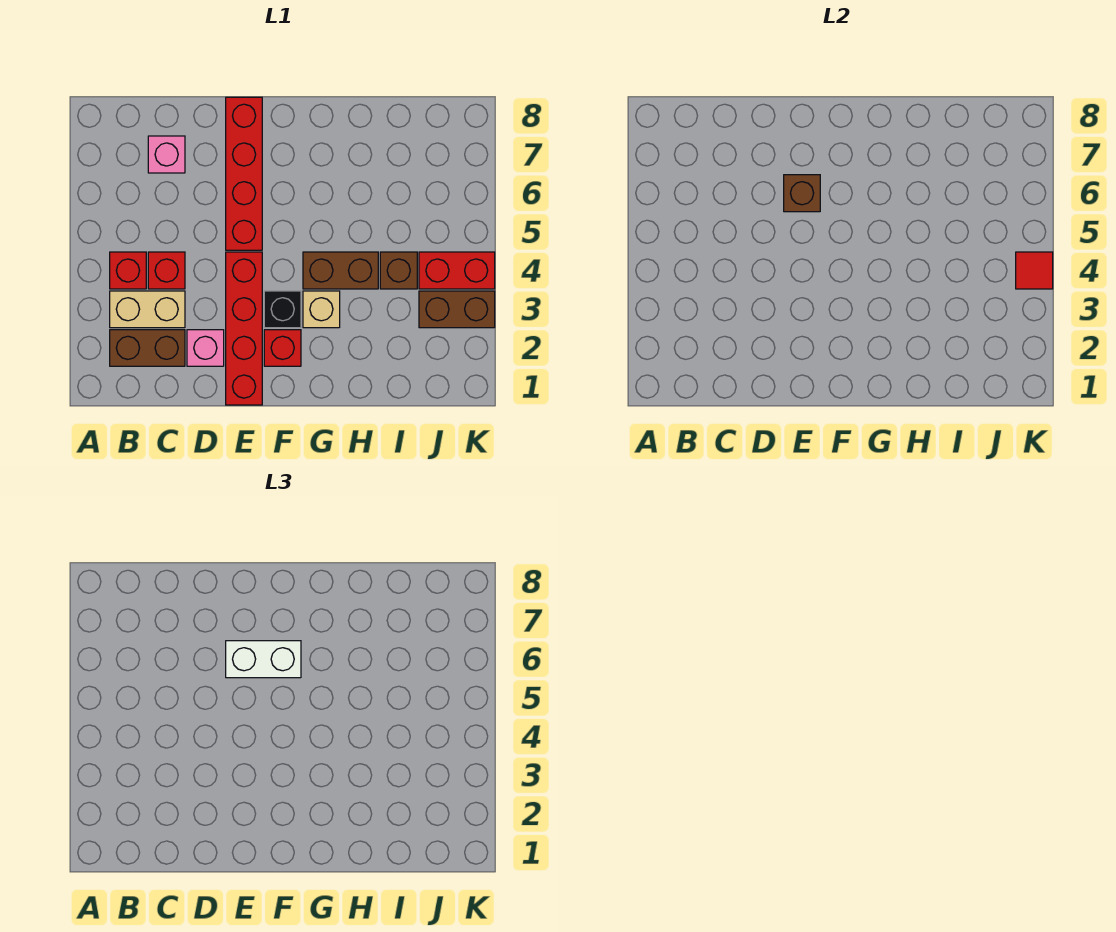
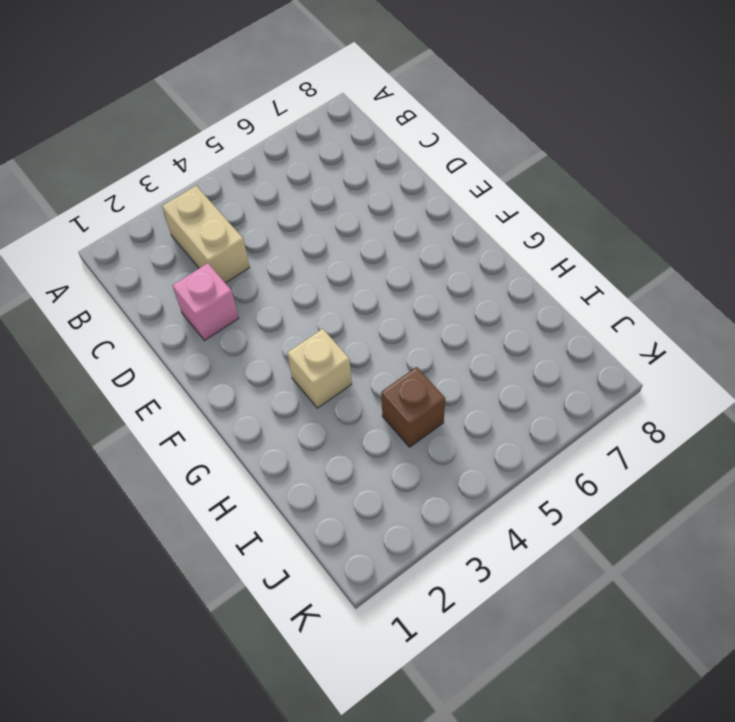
none -> brown brick B2:C2 level 1
none -> red brick B4 level 1
none -> red brick C4 level 1

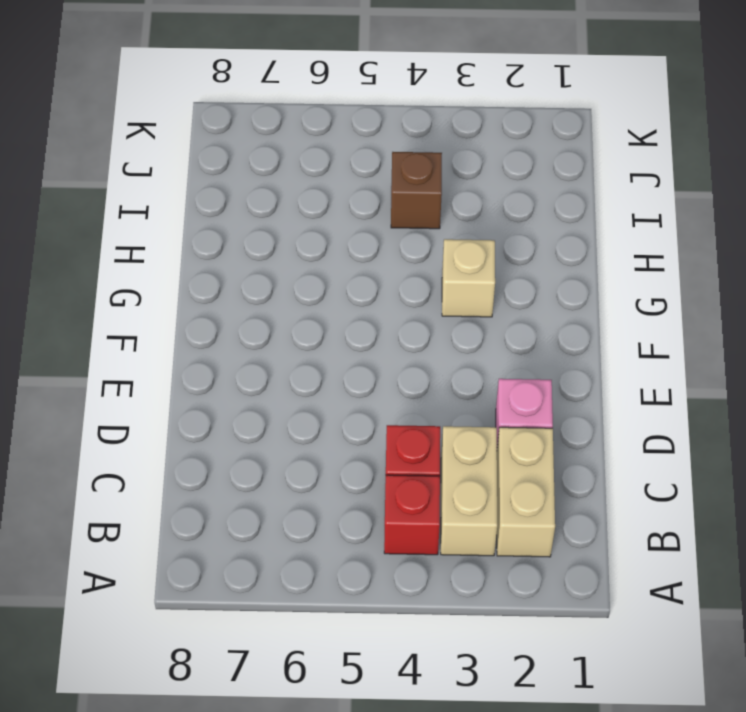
tan brick B2:C2 level 1 -> brown brick B2:C2 level 1
none -> pink brick C7 level 1
none -> red brick E1:E4 level 1
none -> red brick E5:E8 level 1

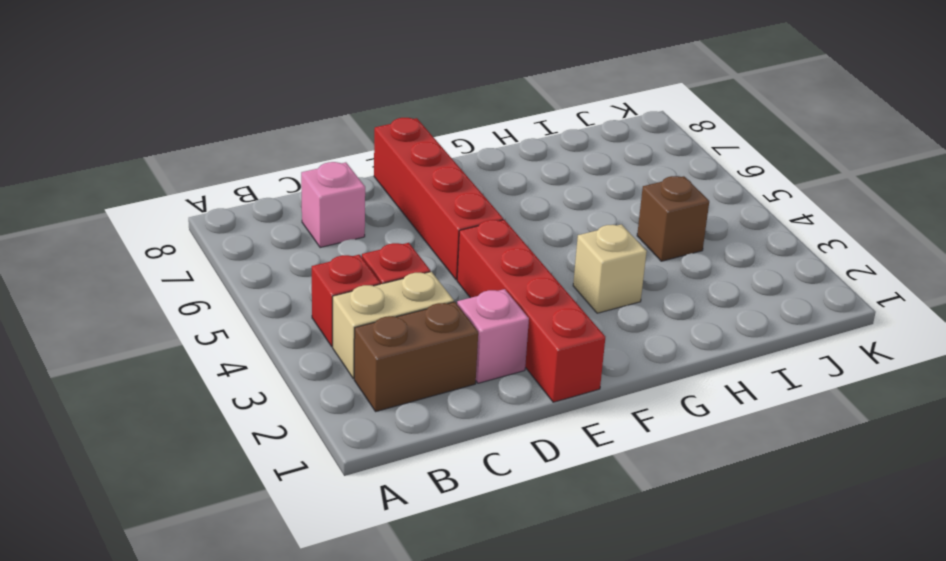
none -> red brick F2 level 1
none -> black brick F3 level 1
none -> brown brick G4:H4 level 1

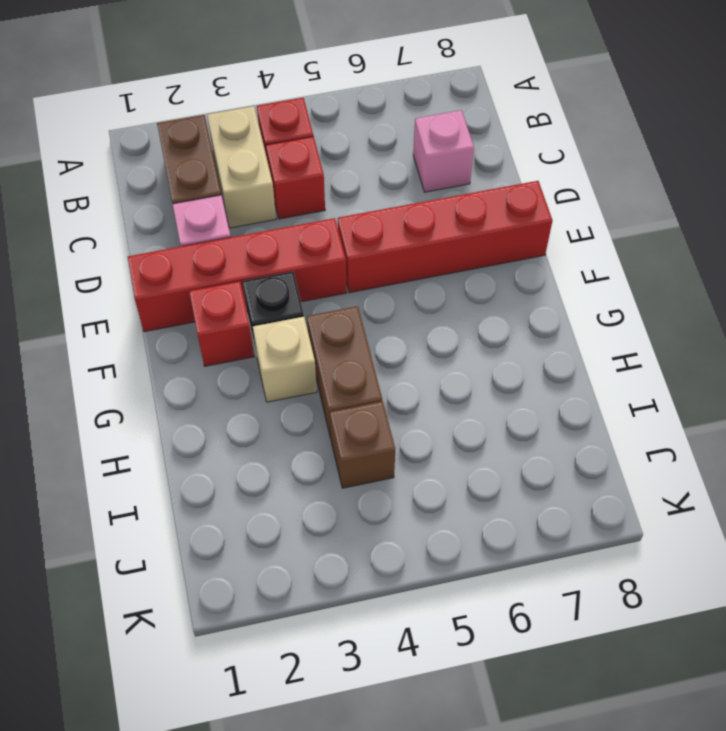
none -> brown brick J3:K3 level 1
none -> red brick J4:K4 level 1
none -> brown brick E6 level 2

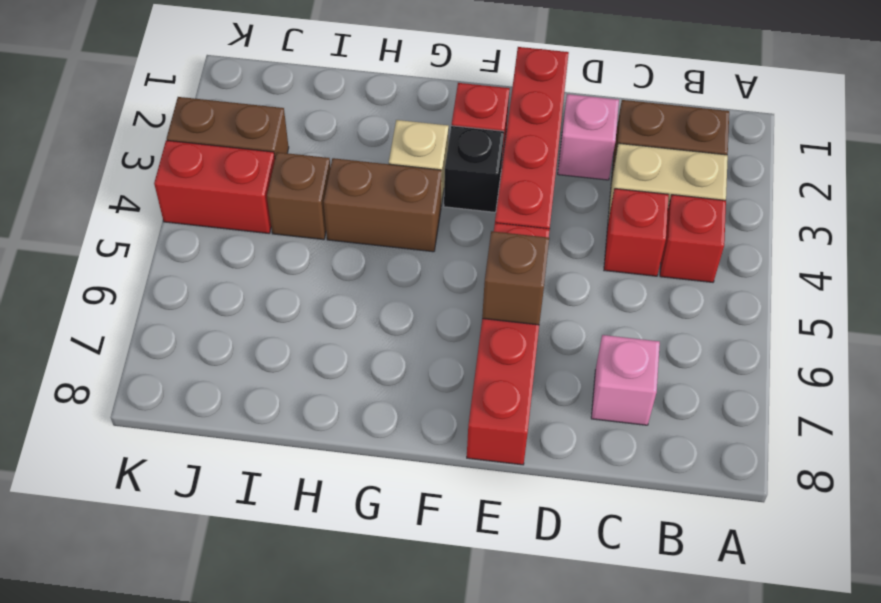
none -> red tile K4 level 2
none -> white brick E6:F6 level 3

